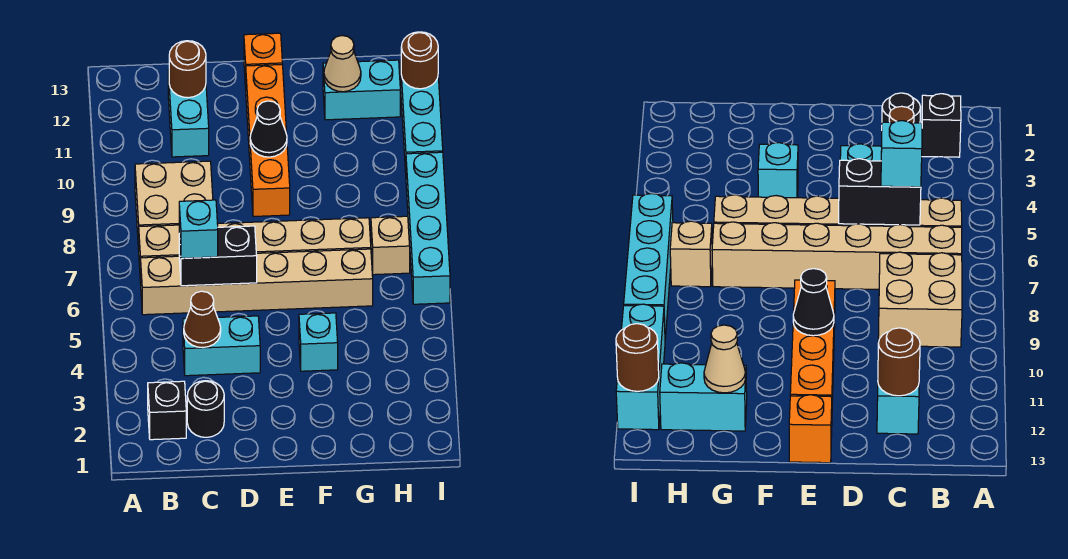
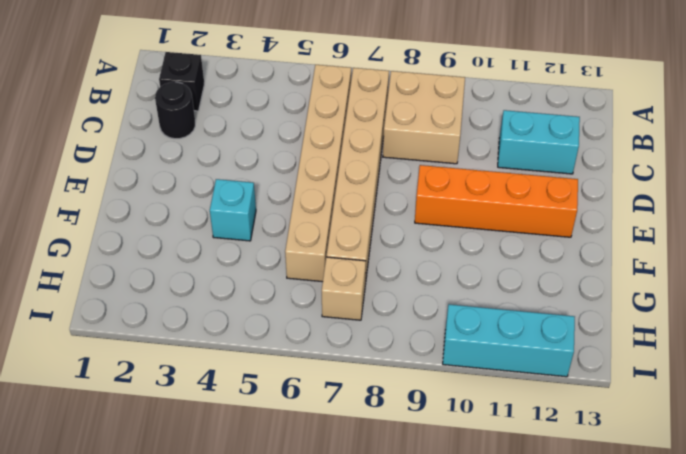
none -> cyan brick C4:D4 level 1
none -> orange brick E13 level 1
none -> cyan brick G12:H12 level 1

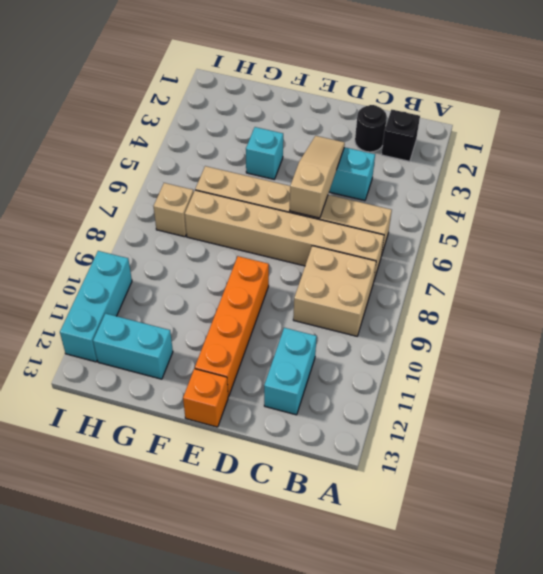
tan slope D4:D6 level 2 top 6 -> black brick C6:D6 level 2
none -> cyan brick I6:I9 level 1
none -> brown cone C4 level 2
none -> brown round brick C12 level 2

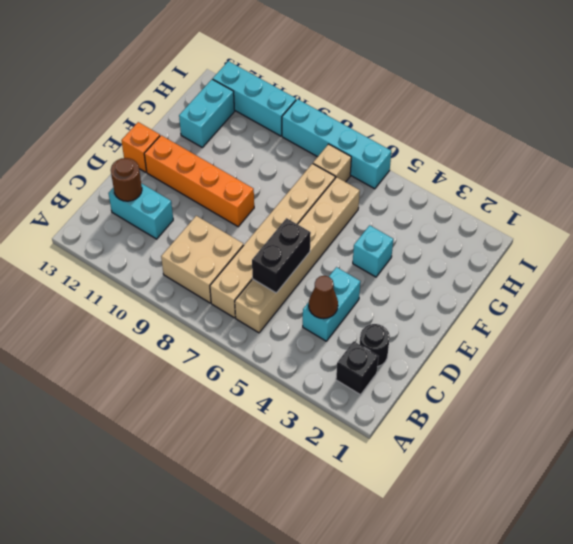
none -> black cone E10 level 2
none -> tan cone G12 level 2
none -> brown round brick I12 level 2

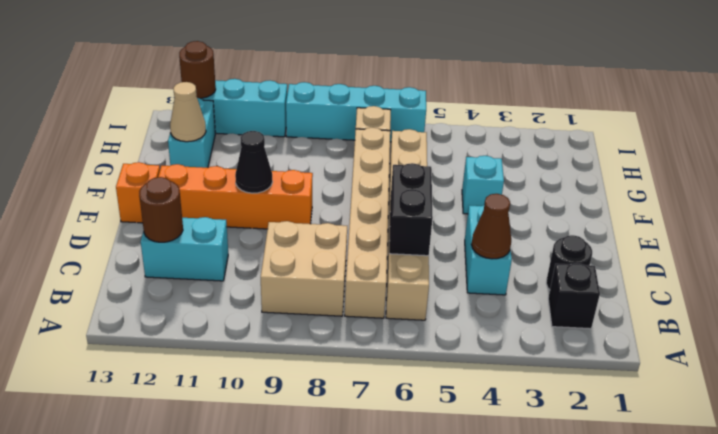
none -> cyan brick C6 level 3

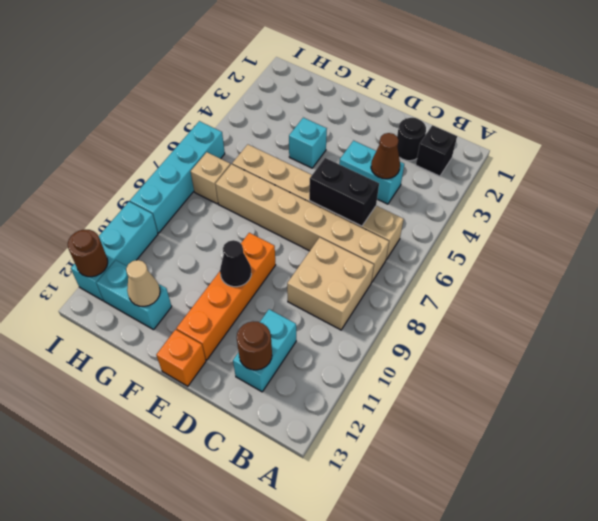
none -> cyan brick C6 level 3

